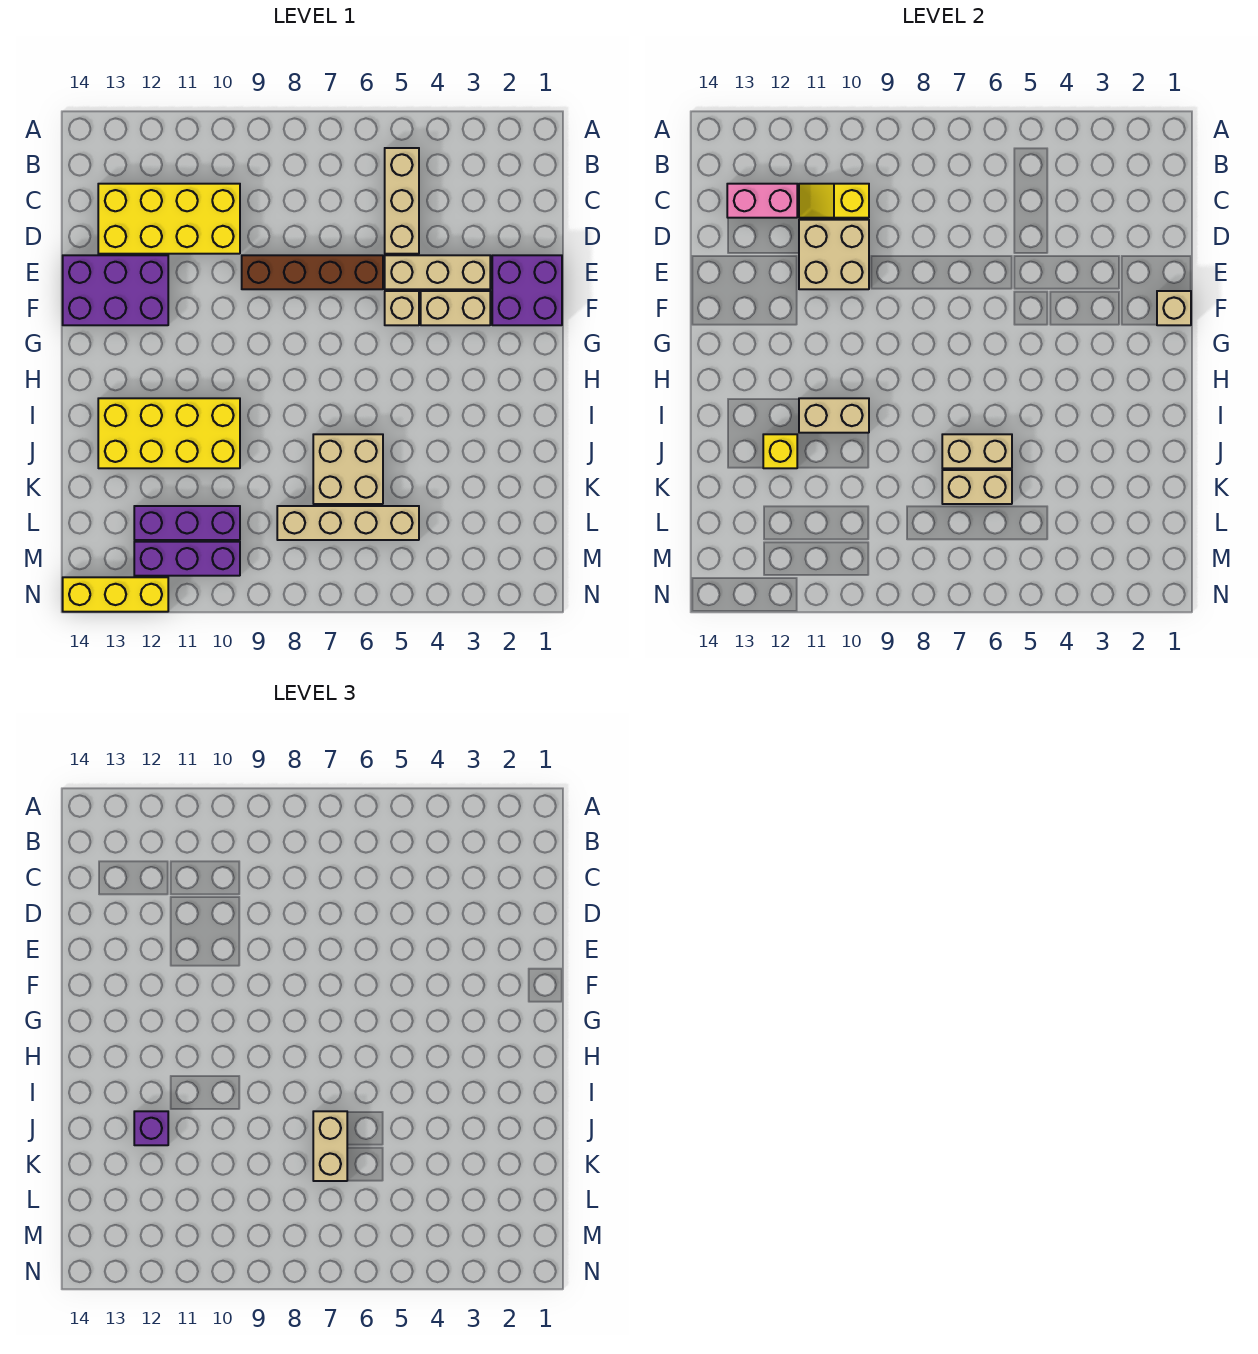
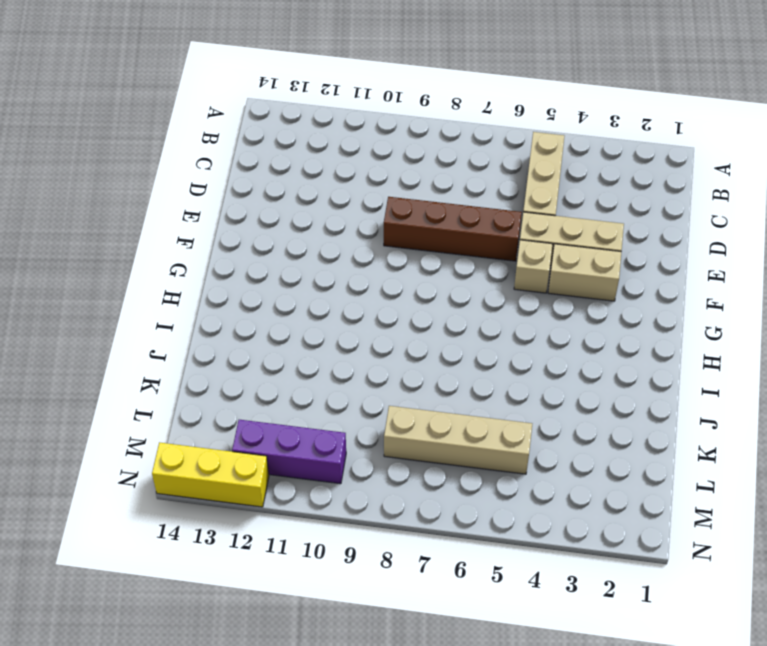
none -> yellow brick C10:D13 level 1
none -> purple brick E1:F2 level 1
none -> purple brick E12:F14 level 1

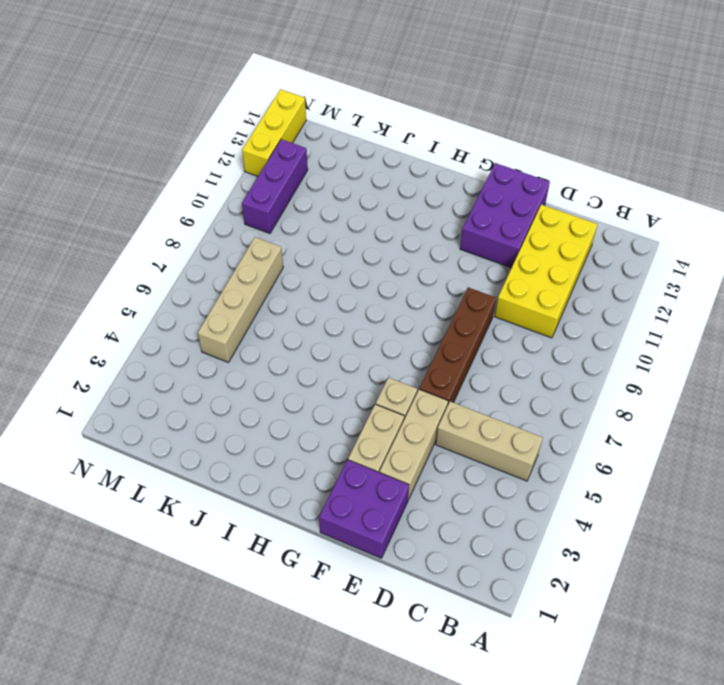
none -> yellow brick I10:J13 level 1
none -> tan brick J6:K7 level 1
none -> purple brick L10:L12 level 1

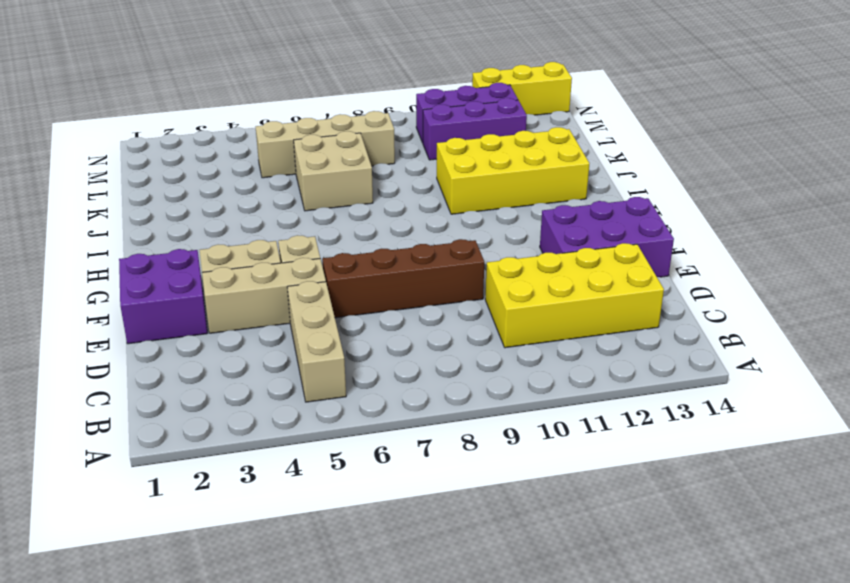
none -> yellow slope C10:C11 level 2 top 10
none -> pink brick C12:C13 level 2
none -> tan brick D10:E11 level 2

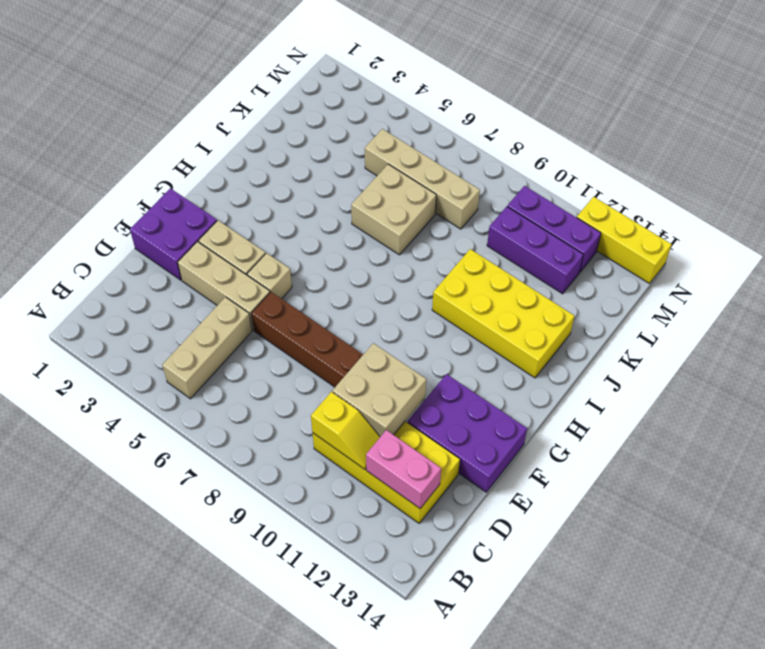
none -> tan brick F1 level 2
none -> tan brick I10:I11 level 2
none -> tan brick J6:J7 level 2

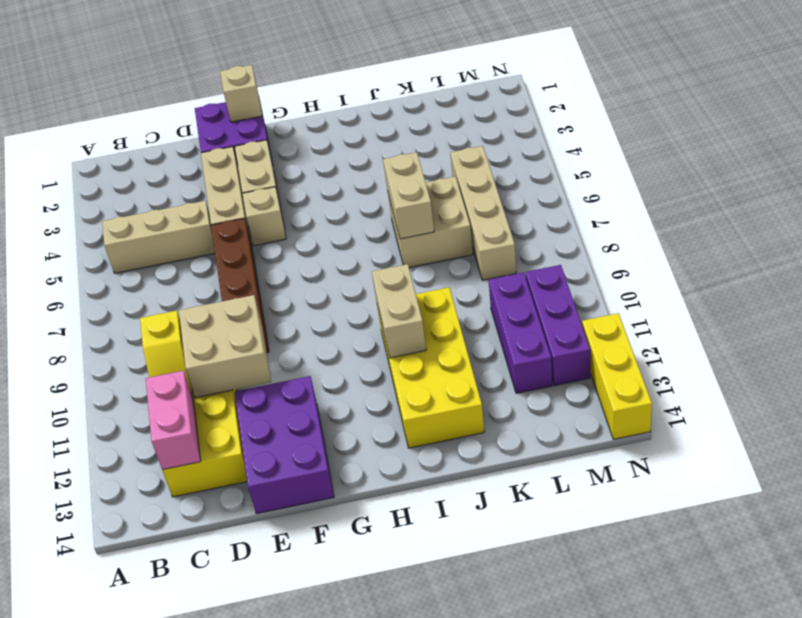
none -> yellow brick J12 level 2
none -> tan brick K6:K7 level 2
none -> tan brick J7:K7 level 3

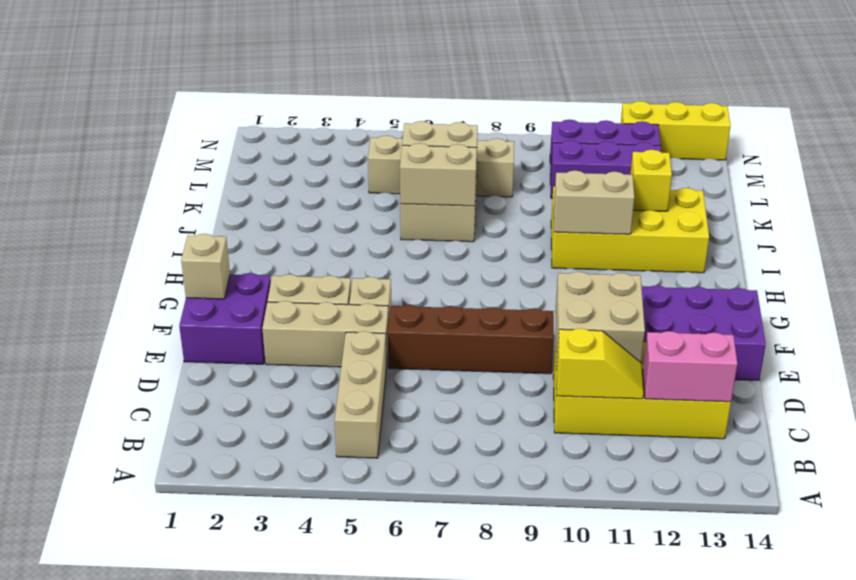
none -> tan brick J7:K7 level 3
none -> purple brick J12 level 3

